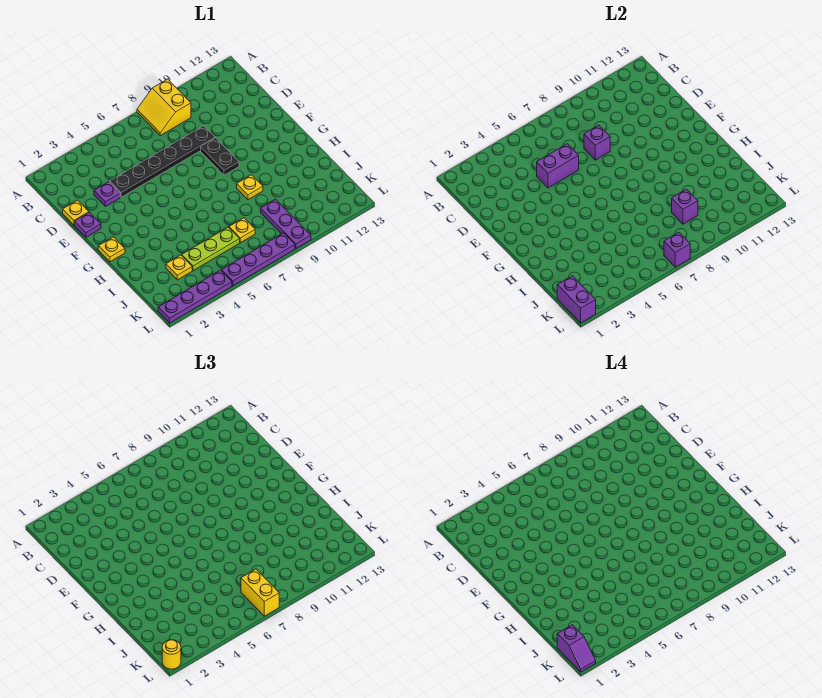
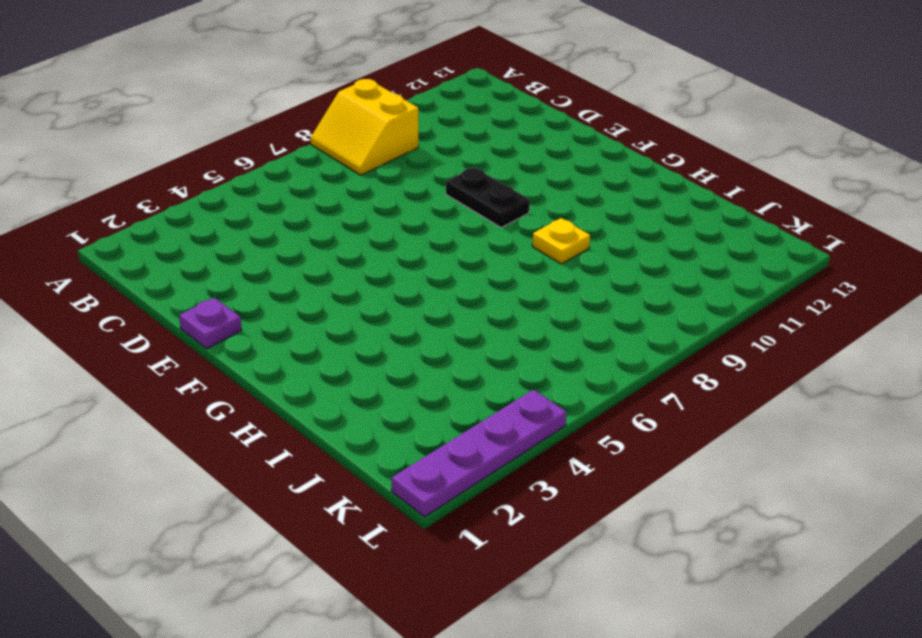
none -> yellow plate D1 level 1
none -> purple plate D3 level 1
none -> black plate D4:D9 level 1

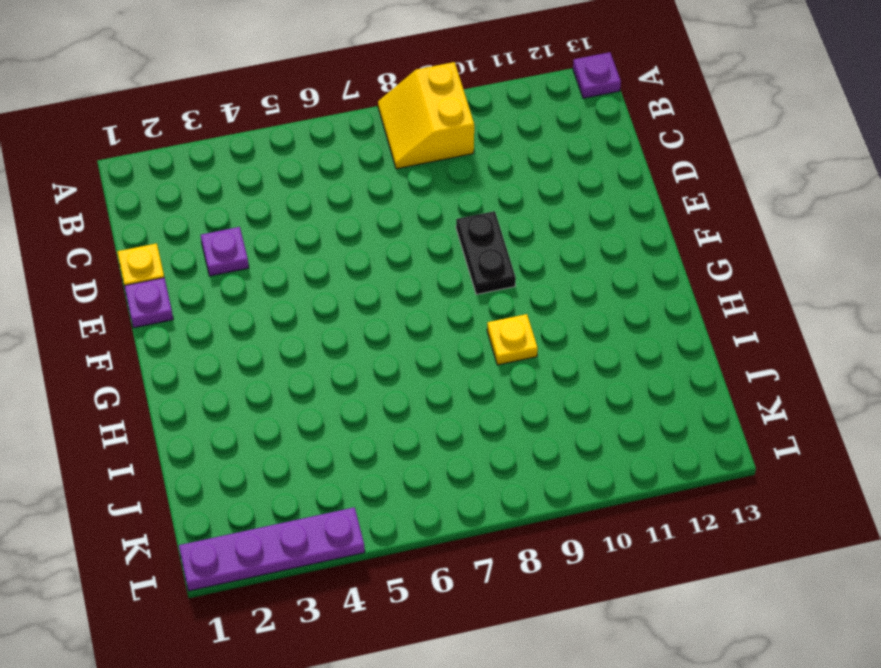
purple plate A13 level 1 -> none
none -> black plate D4:D9 level 1
none -> yellow plate G1 level 1
none -> yellow plate J3 level 1

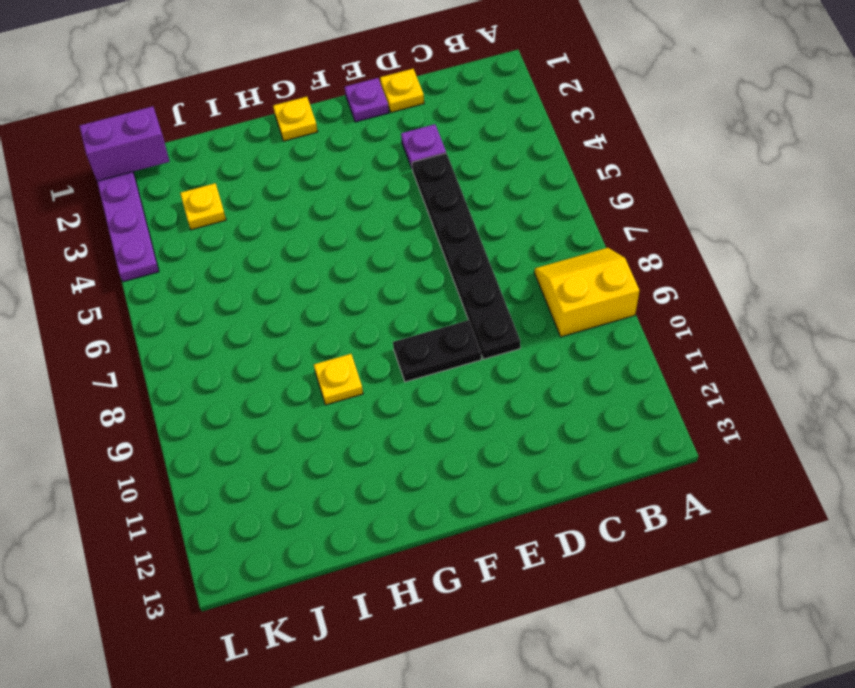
none -> lime plate J4:J6 level 1
none -> yellow plate J7 level 1
none -> purple plate J9:L9 level 1

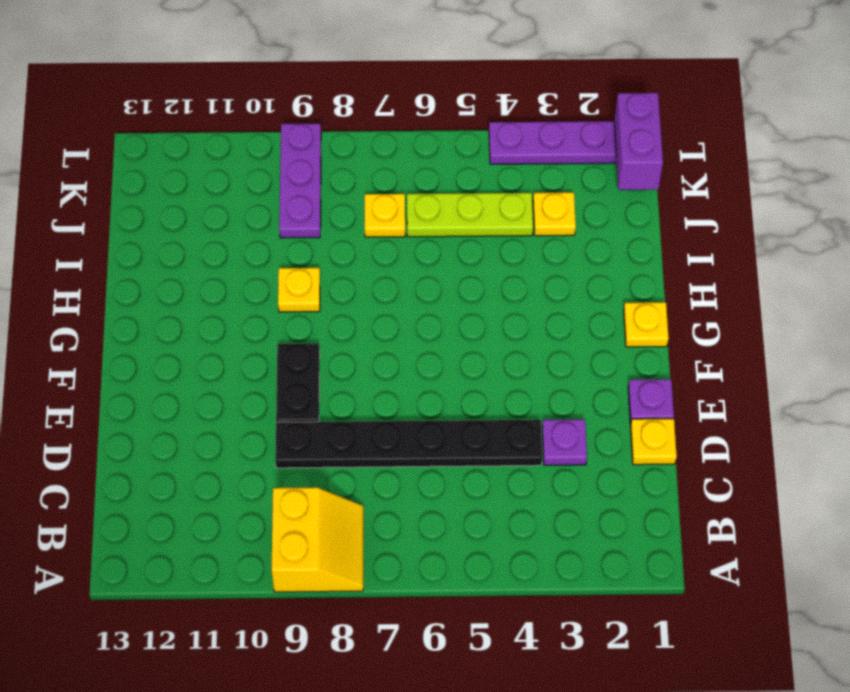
none -> purple plate L5:L8 level 1
none -> purple brick D5:D6 level 2
none -> purple brick D8 level 2

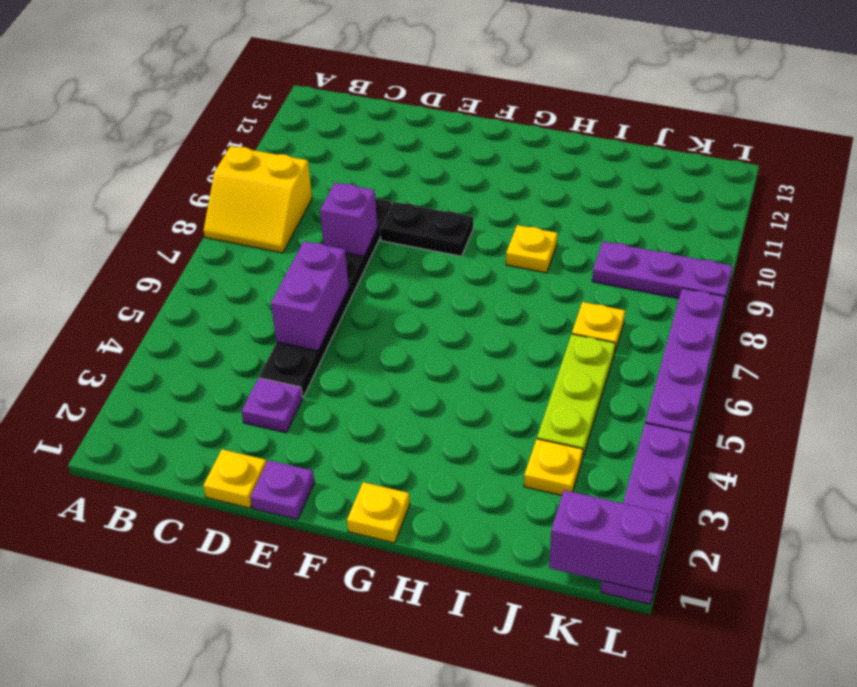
none -> purple brick J9 level 2
none -> purple brick L7 level 2
none -> yellow brick K7:L7 level 3

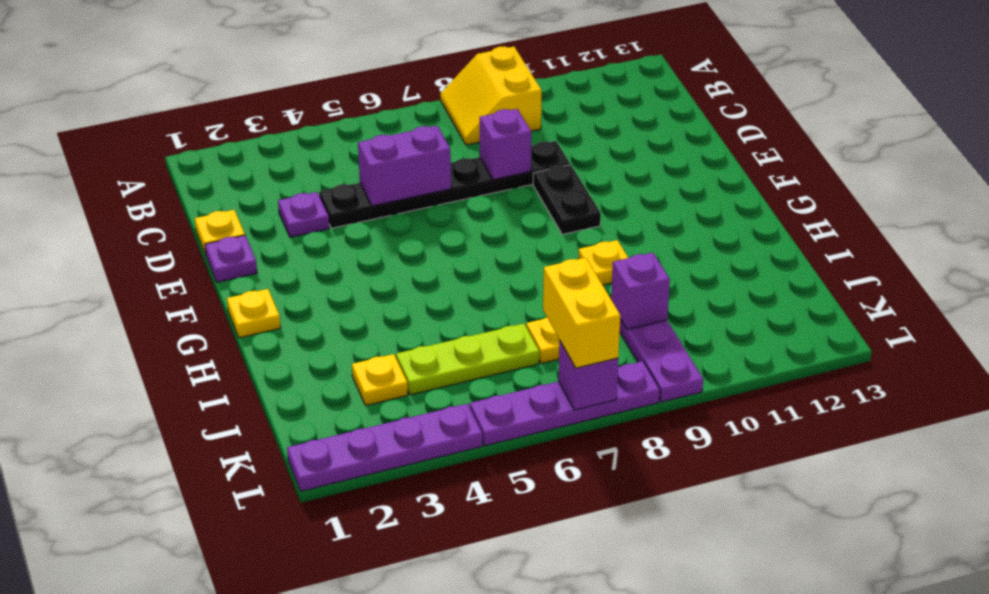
none -> purple brick K1:L1 level 2
none -> yellow round brick L1 level 3
none -> purple slope K1:L1 level 4 top K

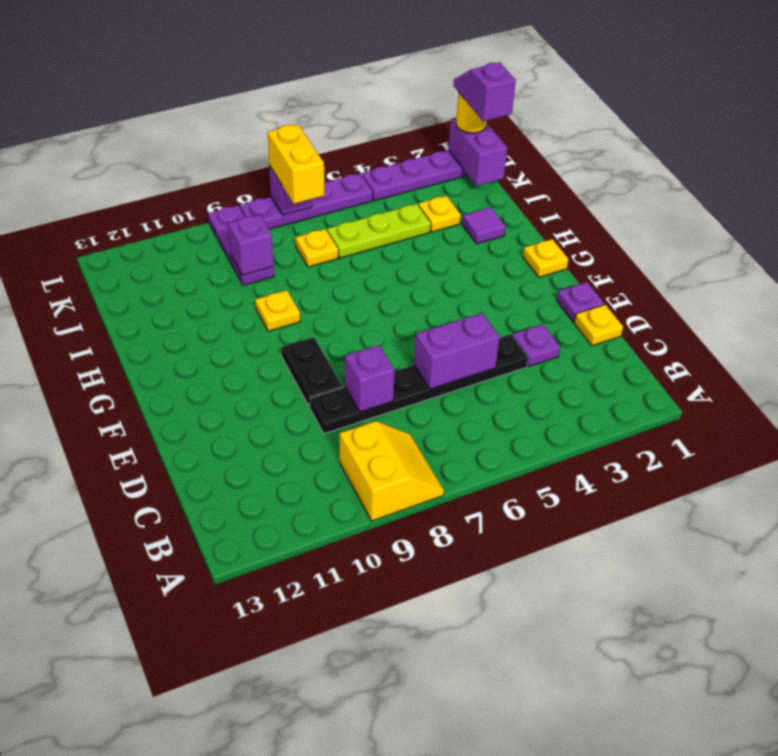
purple tile I2 level 1 -> none

